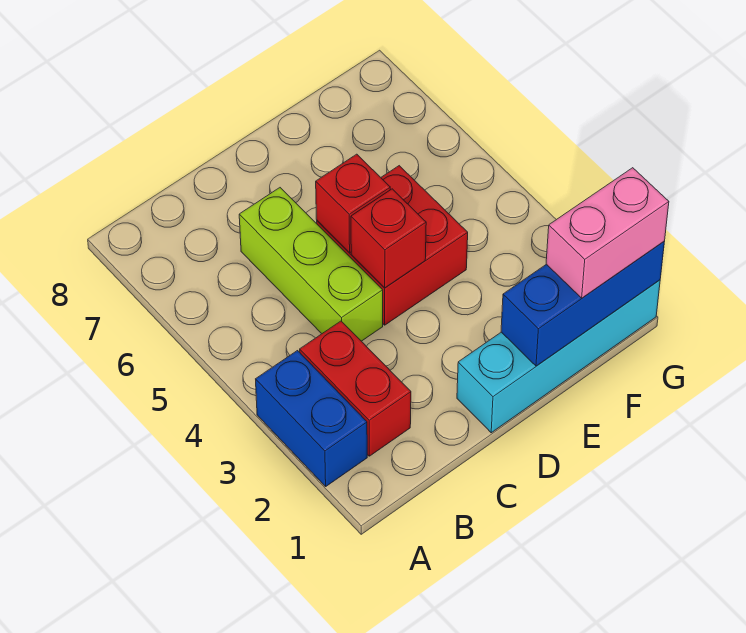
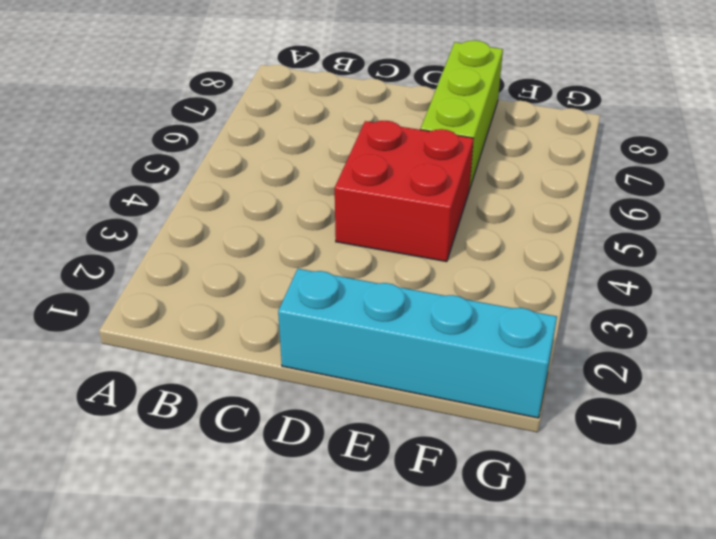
lime brick E6:E8 level 1 -> lime brick C4:C6 level 1
none -> blue brick A2:A3 level 1
none -> red brick B2:B3 level 1

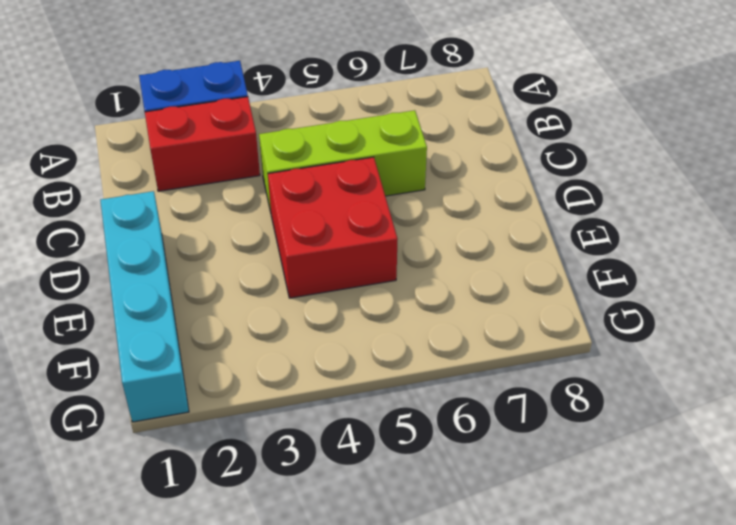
none -> red brick D4 level 2
none -> red brick D5 level 2

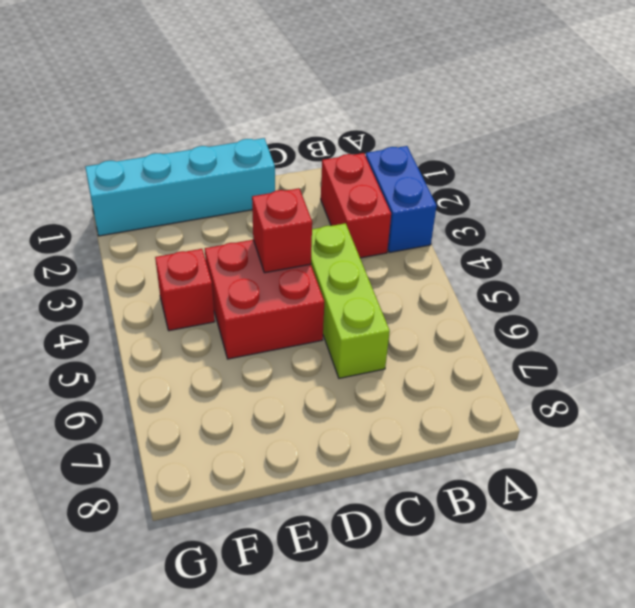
red brick F4 level 1 -> red brick D5 level 2
none -> blue brick E1:G1 level 2
none -> pink brick F1:G1 level 3

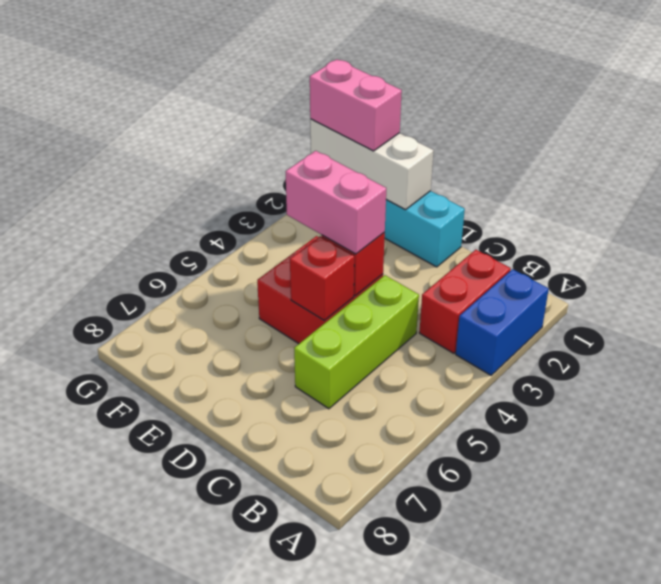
pink brick D4:E4 level 3 -> none
white brick E1:G1 level 2 -> blue brick E1:G1 level 2

